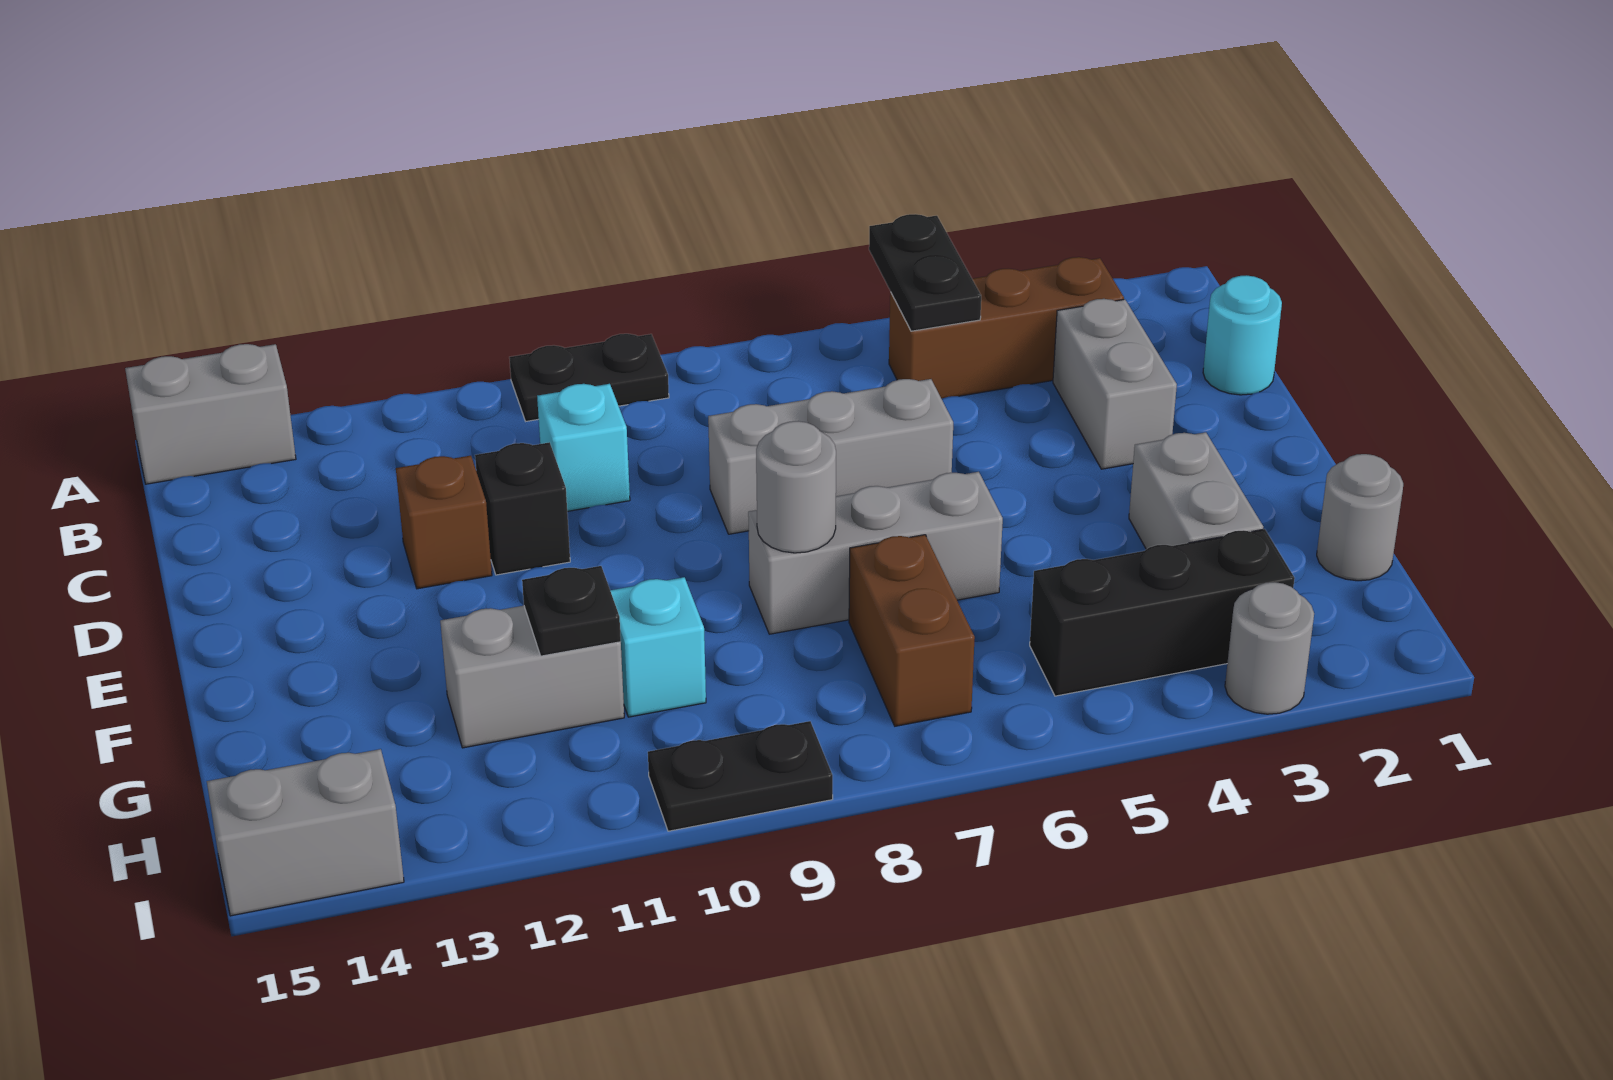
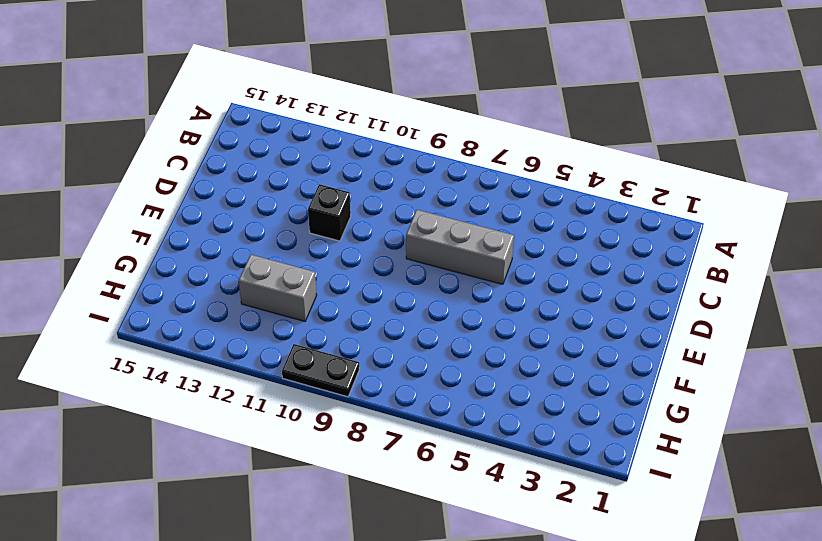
none -> black plate A9:A10 level 1
none -> grey brick A14:A15 level 1
none -> brown brick B3:B5 level 1

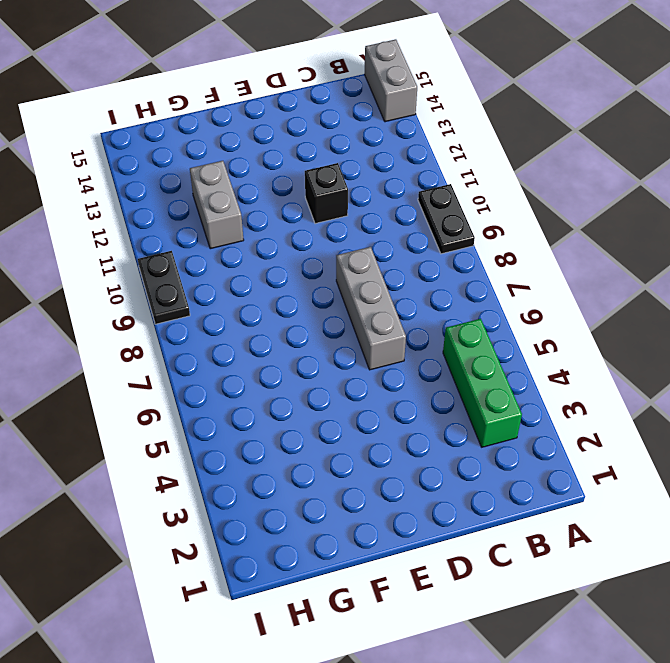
green brick B3:B5 level 1 -> brown brick B3:B5 level 1
none -> cyan round brick C1 level 1
none -> grey brick C3:D3 level 1
none -> cyan brick C10 level 1

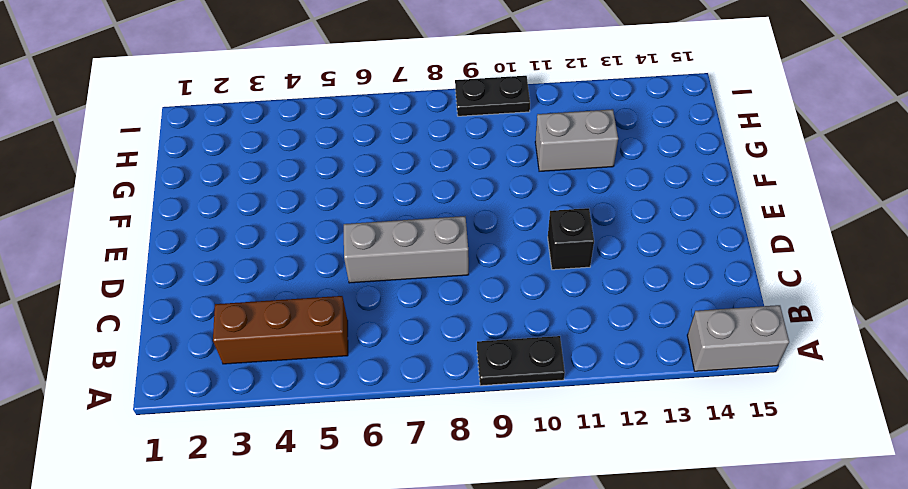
none -> cyan round brick C1 level 1
none -> grey brick C3:D3 level 1
none -> cyan brick C10 level 1

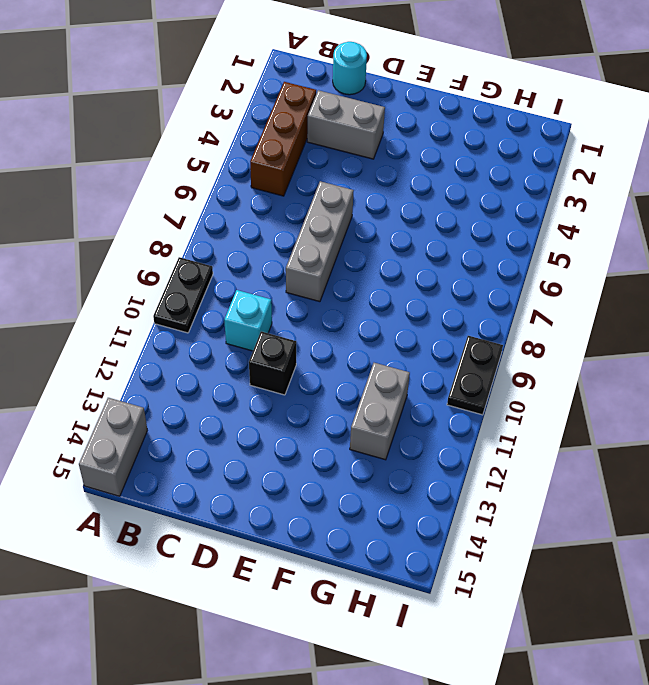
none -> brown brick D12 level 1
none -> grey brick F3:G3 level 1
none -> grey brick F6:F8 level 1

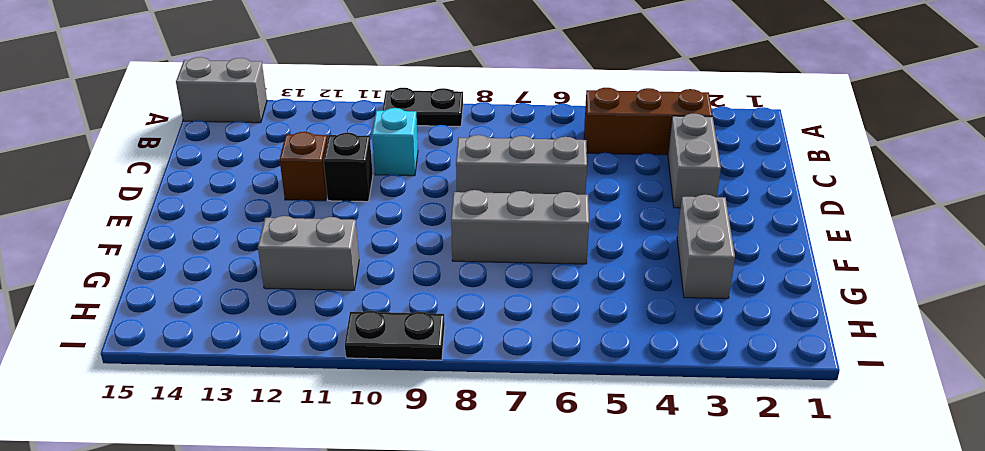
none -> cyan round brick C1 level 1
none -> grey round brick G1 level 1
none -> brown brick G7:H7 level 1

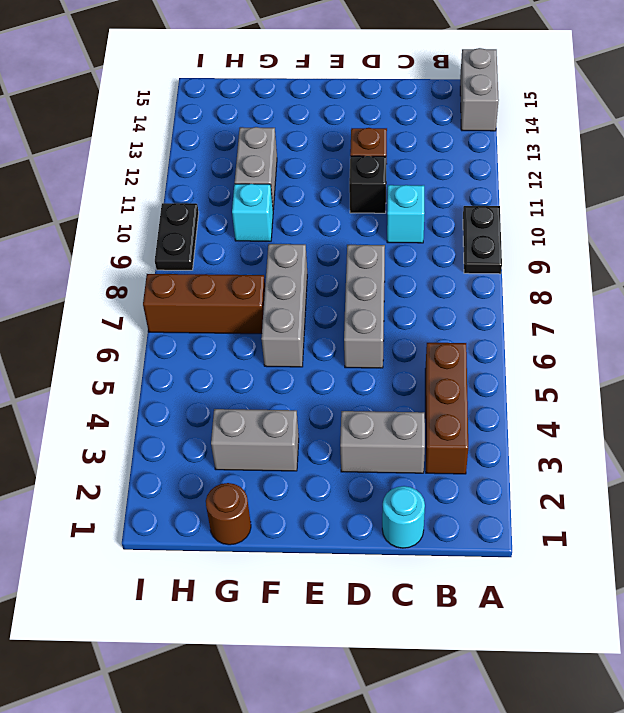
brown round brick G1 level 1 -> grey round brick G1 level 1
brown brick G7:I7 level 1 -> brown brick G7:H7 level 1
none -> black brick H3:H5 level 1
none -> grey round brick I3 level 1
none -> grey brick I14:I15 level 1

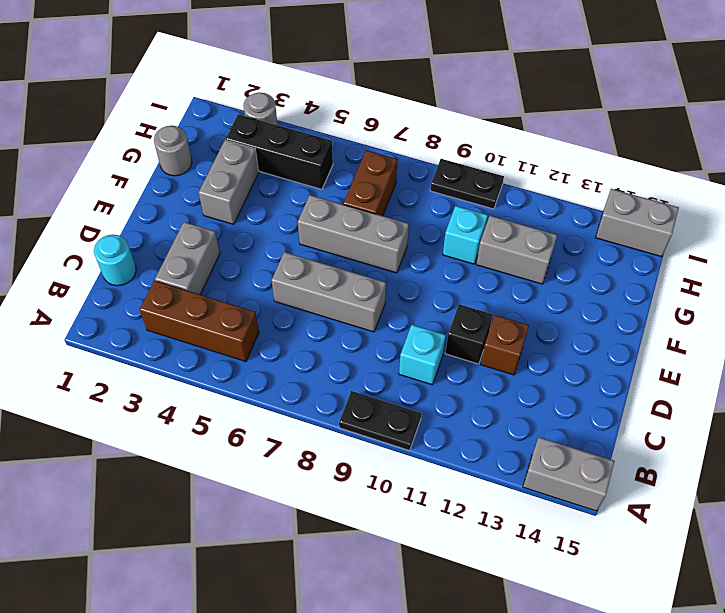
none -> black plate A5:B5 level 2
none -> grey round brick F8 level 2
none -> black plate G11 level 2

